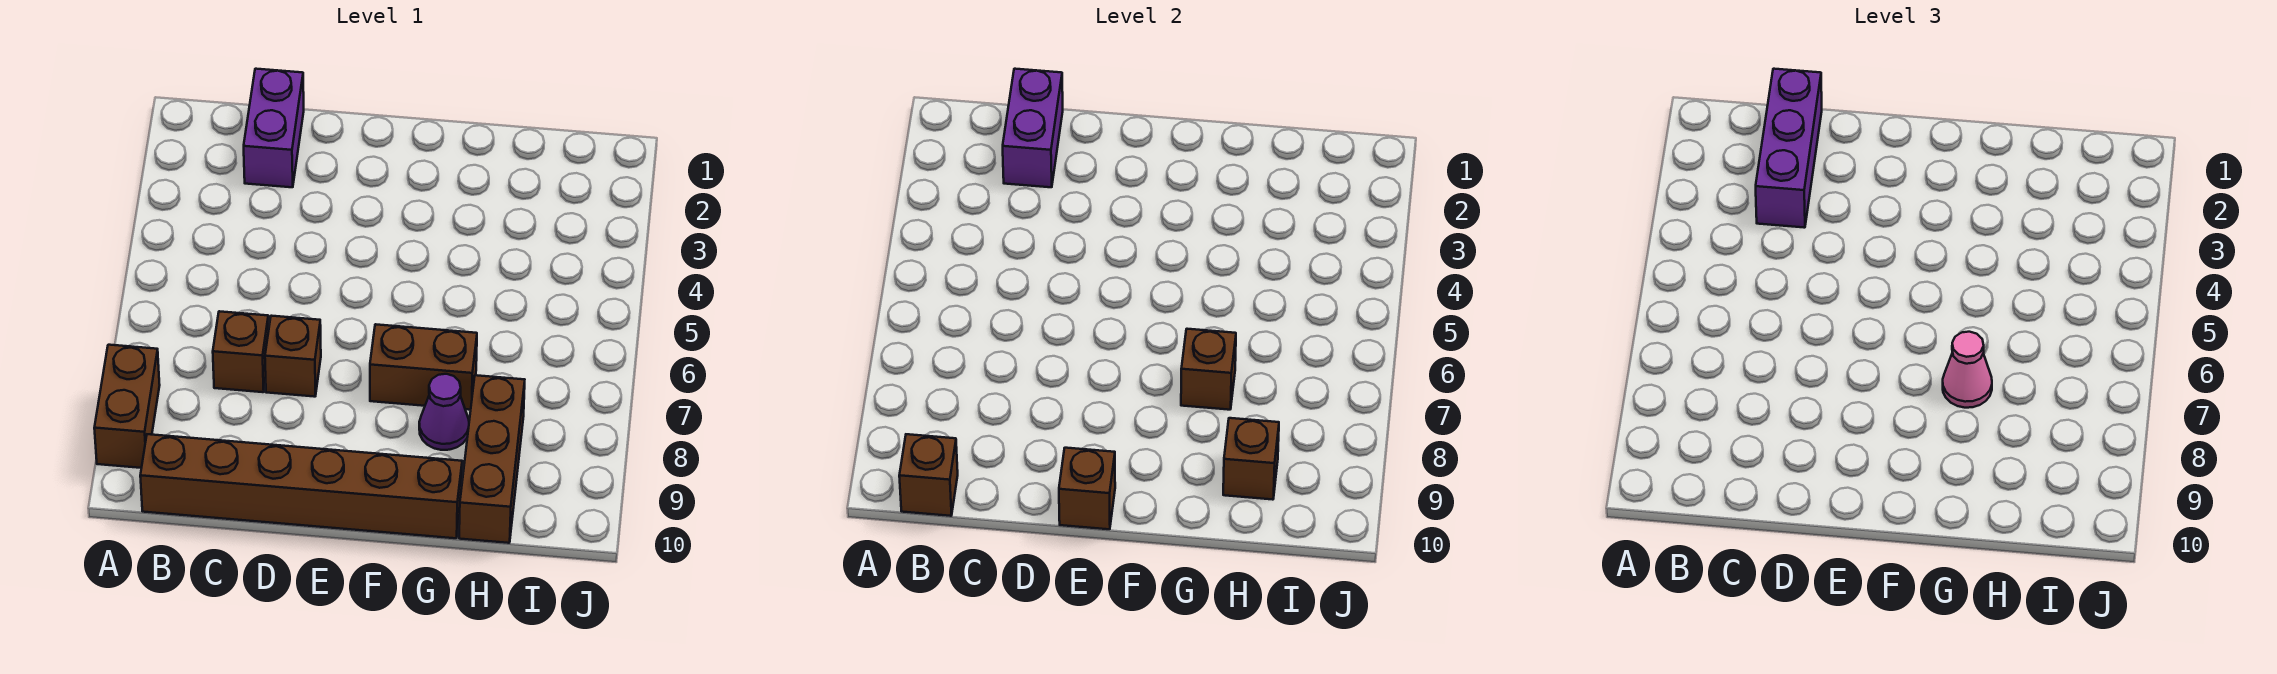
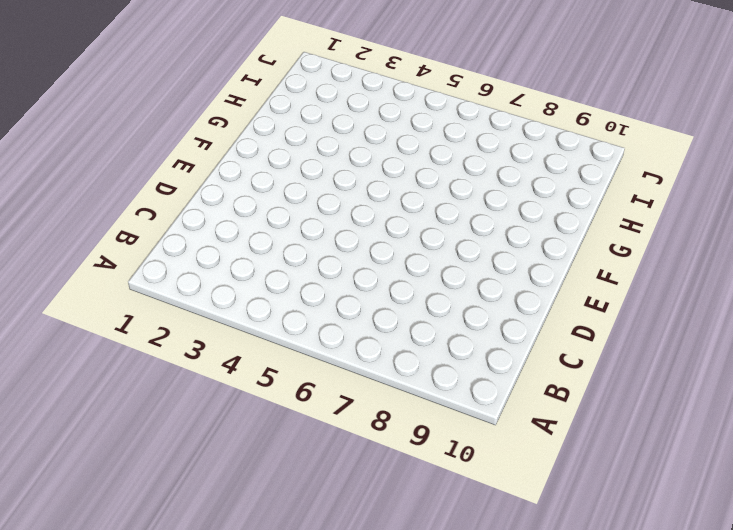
none -> brown brick A8:A9 level 1
none -> brown brick B10:G10 level 1
none -> purple brick C1:C2 level 1

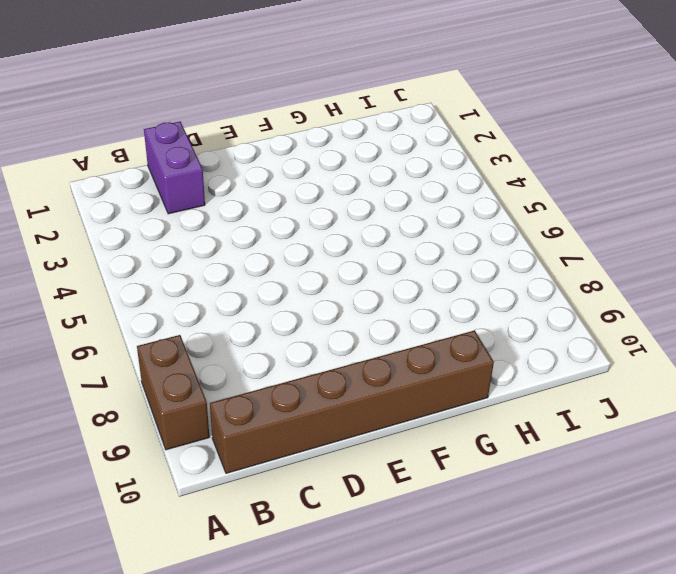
none -> brown brick C7 level 1
none -> brown brick D7 level 1
none -> brown brick F7:G7 level 1

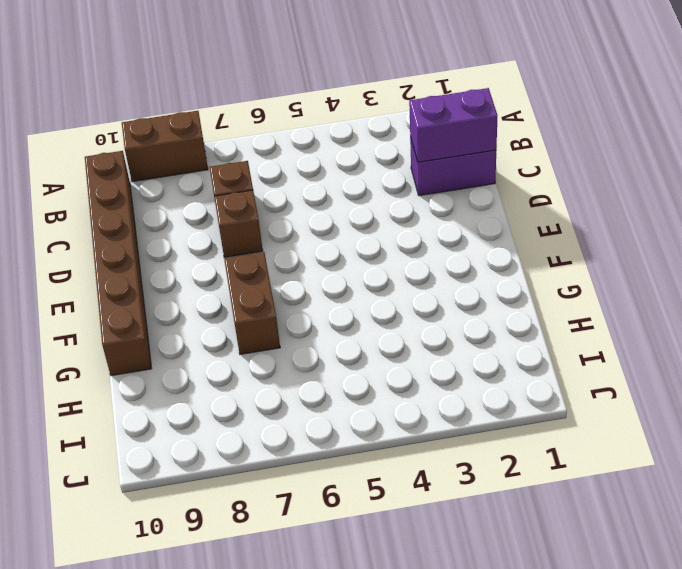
none -> purple cone G8 level 1
none -> brown brick H8:H10 level 1
none -> brown brick B10 level 2

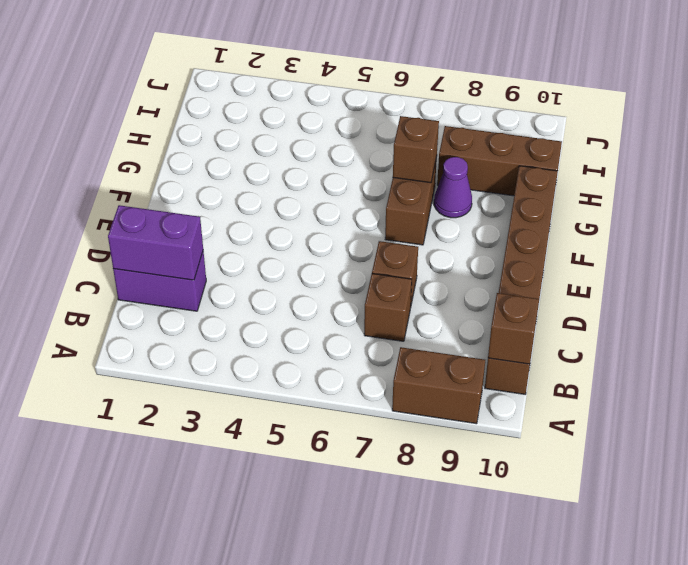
none -> brown brick E10 level 2
none -> brown brick H9 level 2
none -> purple brick C1:C3 level 3

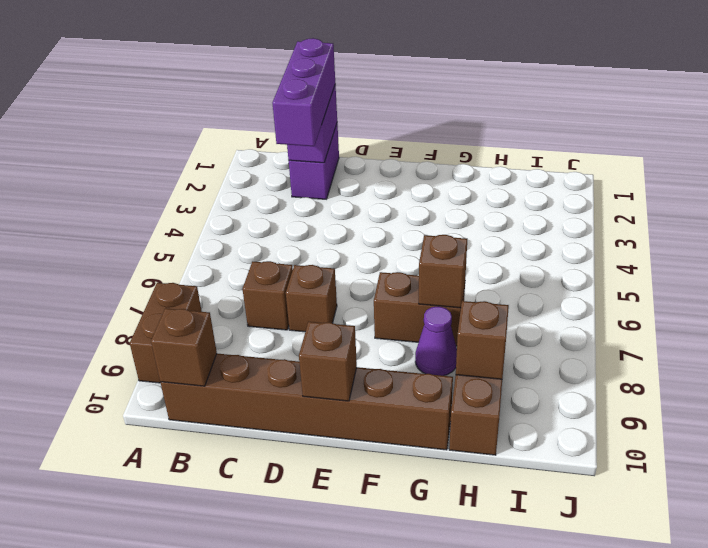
none -> pink cone G7 level 3

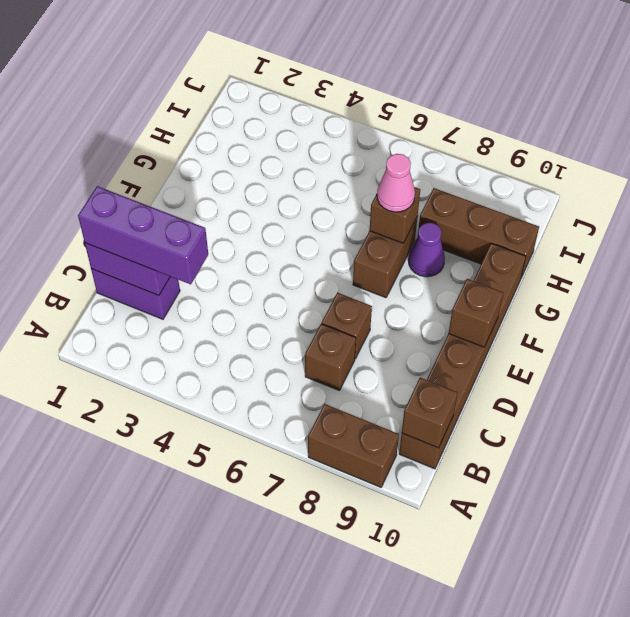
none -> brown brick H9 level 2

